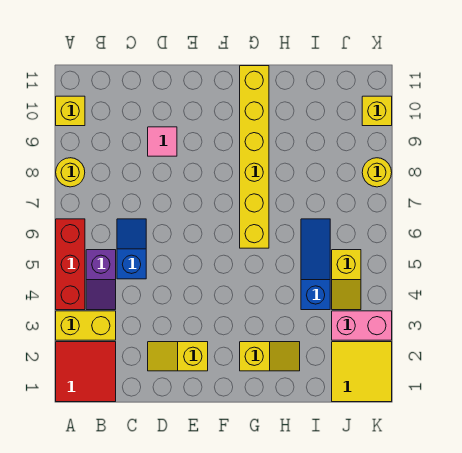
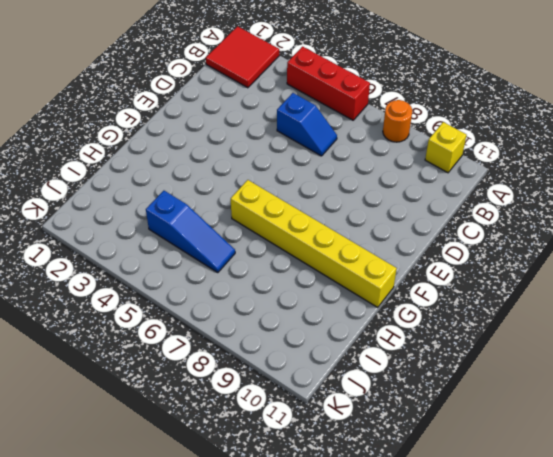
orange round brick A8 level 1 -> yellow round brick A8 level 1
none -> yellow brick A3:B3 level 1
none -> purple slope B4:B5 level 1 top 5
none -> yellow slope D2:E2 level 1 top E

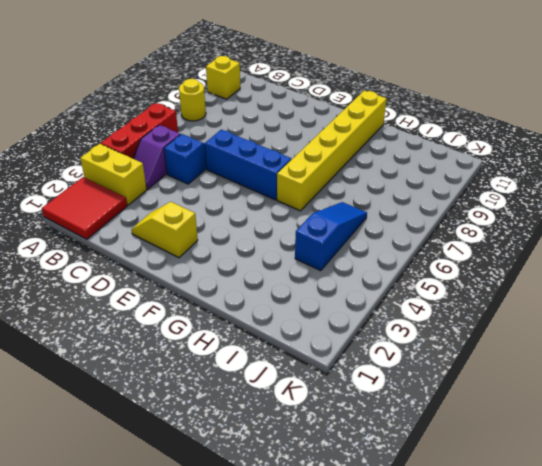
blue brick D6:F6 level 1 -> none
none -> pink tile D9 level 1
none -> yellow slope G2:H2 level 1 top G
none -> yellow tile J1:K2 level 1

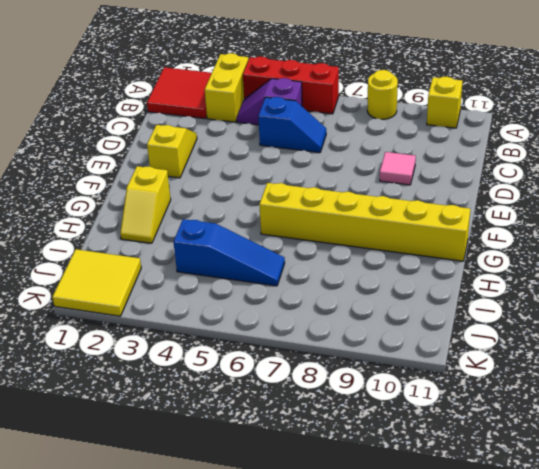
none -> pink brick J3:K3 level 1
none -> yellow slope J4:J5 level 1 top 5
none -> yellow round brick K8 level 1

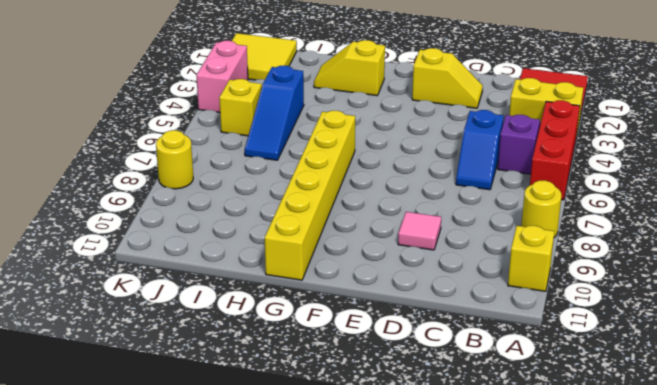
pink brick K3:K4 level 1 -> pink brick J3:K3 level 1
none -> yellow brick K10 level 1

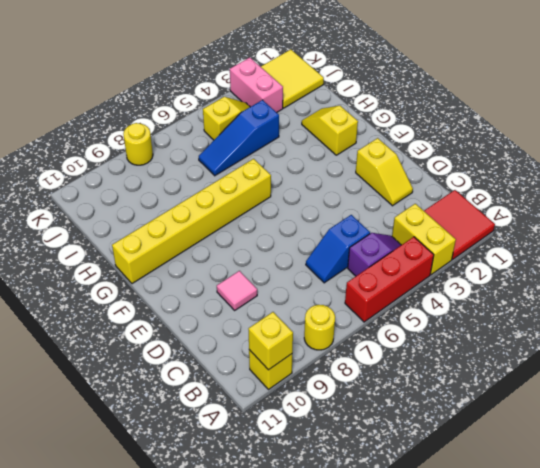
yellow brick A10 level 2 -> yellow brick K10 level 1

